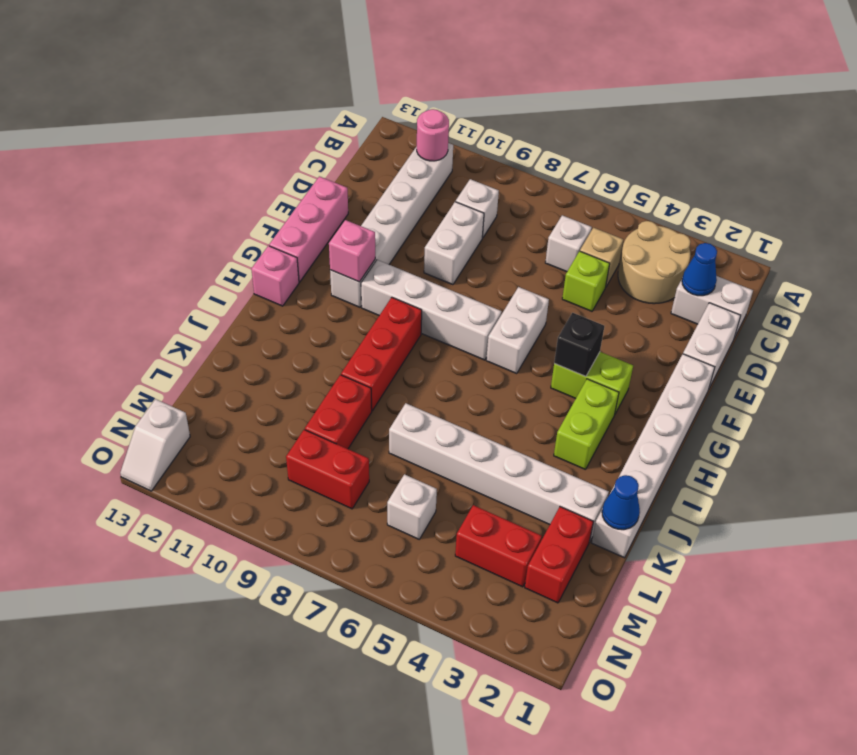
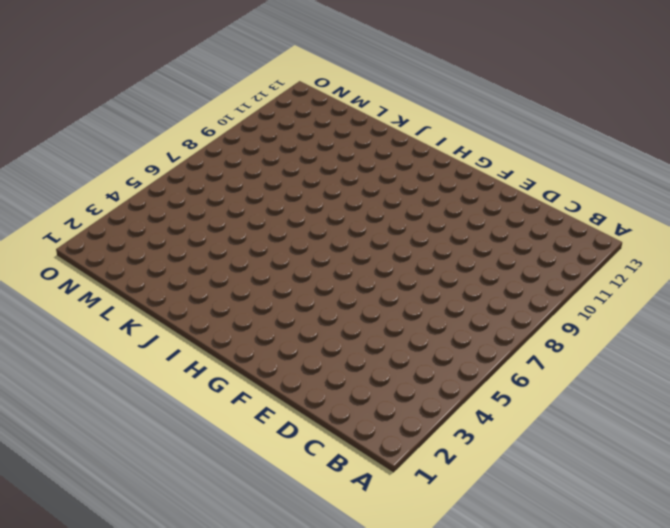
none -> tan round brick B3:C4 level 1
none -> white brick B11:G11 level 1
none -> white brick C1:C2 level 1

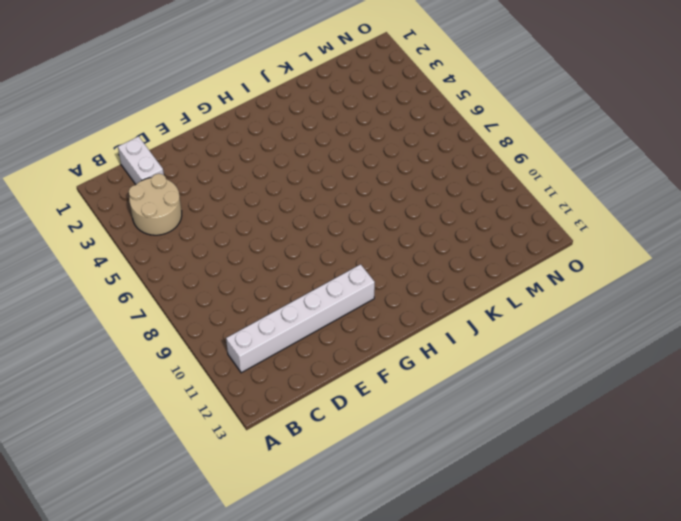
none -> tan brick C5 level 1
none -> white brick C6 level 1
none -> white brick C9 level 1

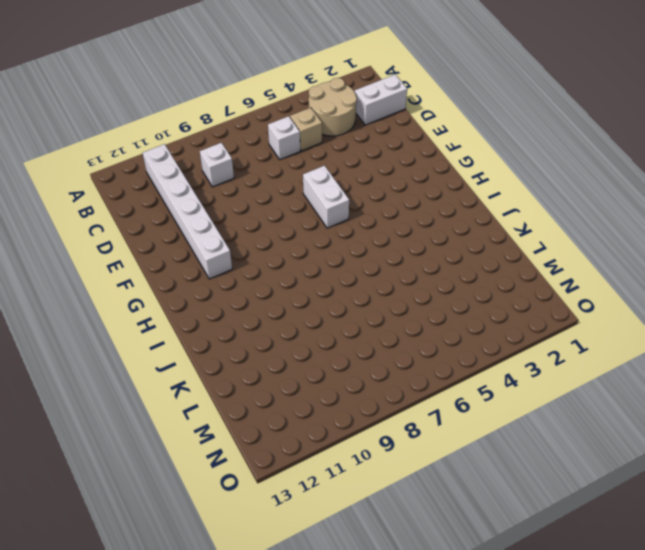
none -> white brick D1:E1 level 1
none -> lime brick D5 level 1
none -> white brick D9:E9 level 1

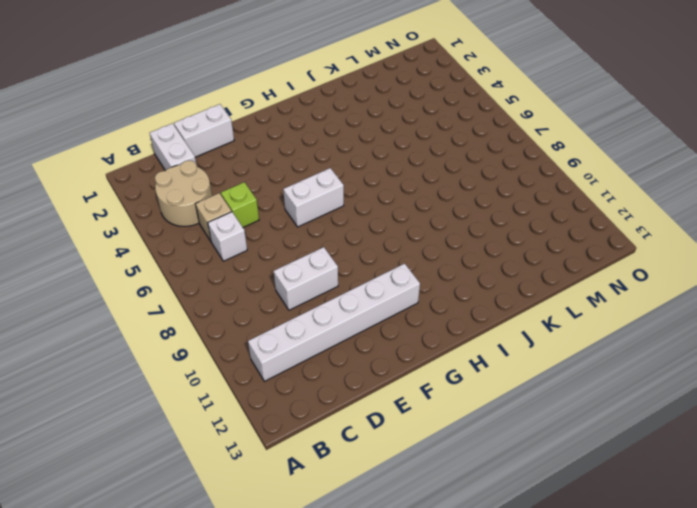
none -> white brick C9 level 1
none -> pink brick E13:G13 level 1
none -> white brick F1:K1 level 1

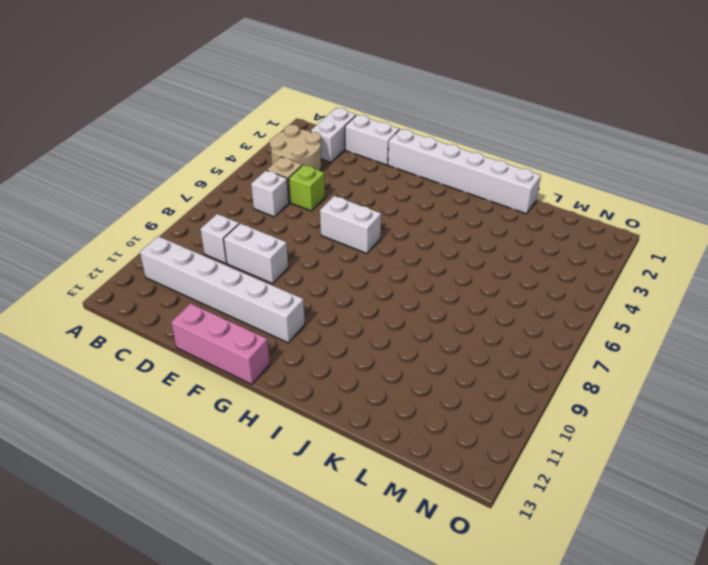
none -> lime brick G3:G4 level 1
none -> white brick G7:G10 level 1
none -> lime brick H3:I3 level 1

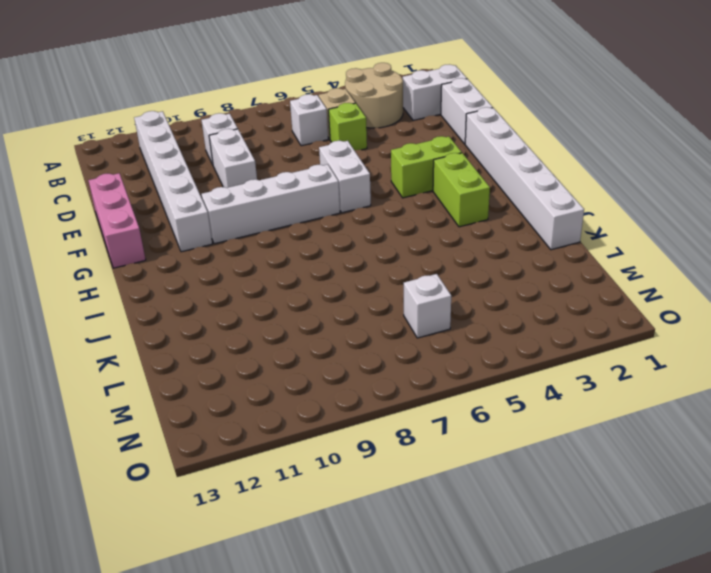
none -> red brick H9:J9 level 1
none -> pink brick H13 level 1
none -> white brick K2:K7 level 1

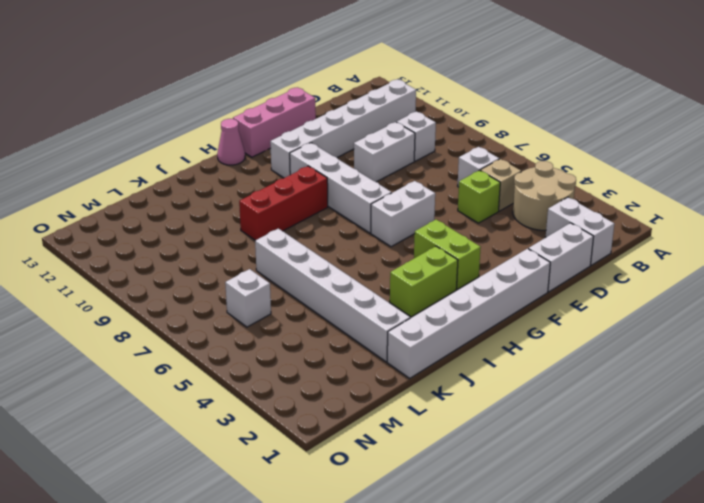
pink cone H13 level 1 -> pink brick H13 level 1
none -> red brick K9:L9 level 1
none -> red brick L2:M2 level 1
none -> red brick M3:M4 level 1

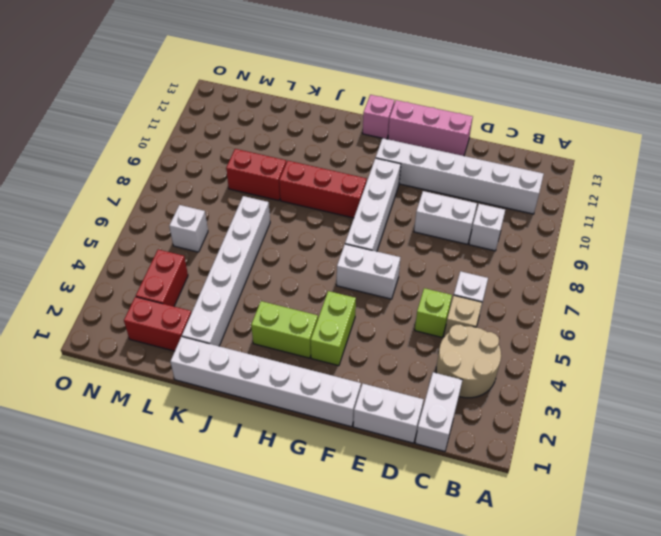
none -> red brick M8:M9 level 1
none -> white slope N13:O13 level 1 top N
none -> pink round brick B11 level 2

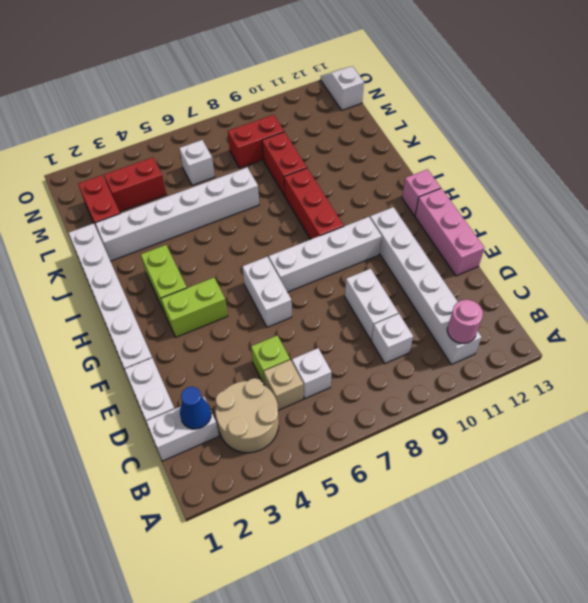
none -> black brick G4 level 2
none -> pink brick G11 level 2
none -> blue cone K1 level 2

